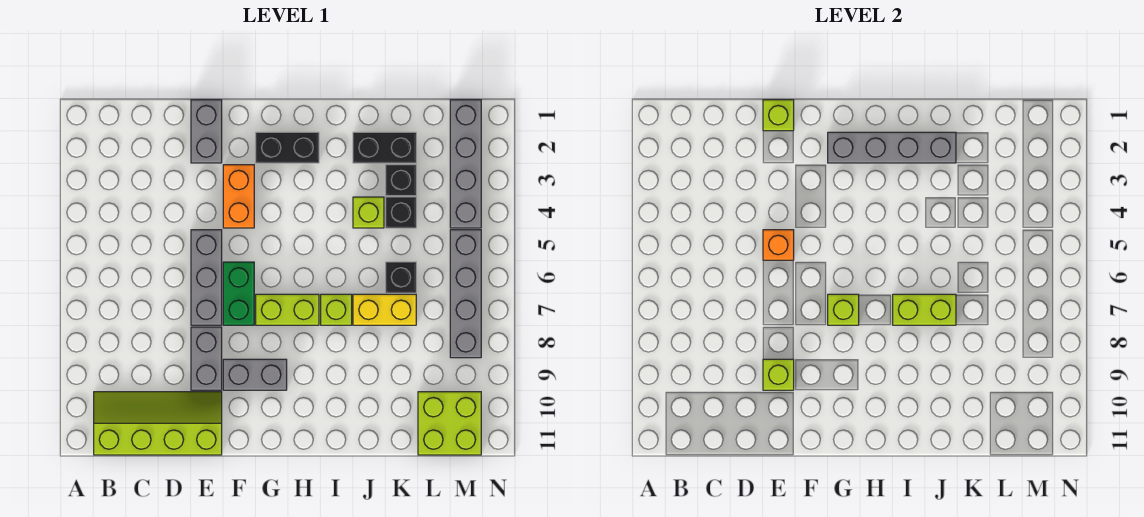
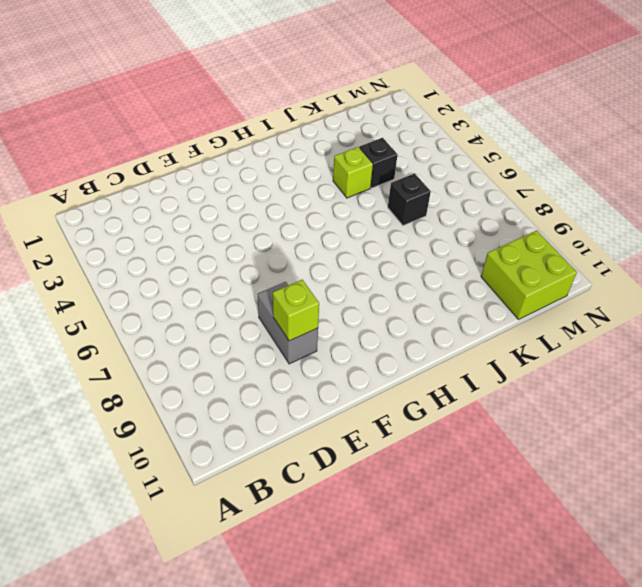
none -> lime slope B10:E11 level 1 top 11
none -> grey brick E1:E2 level 1
none -> grey brick E5:E7 level 1

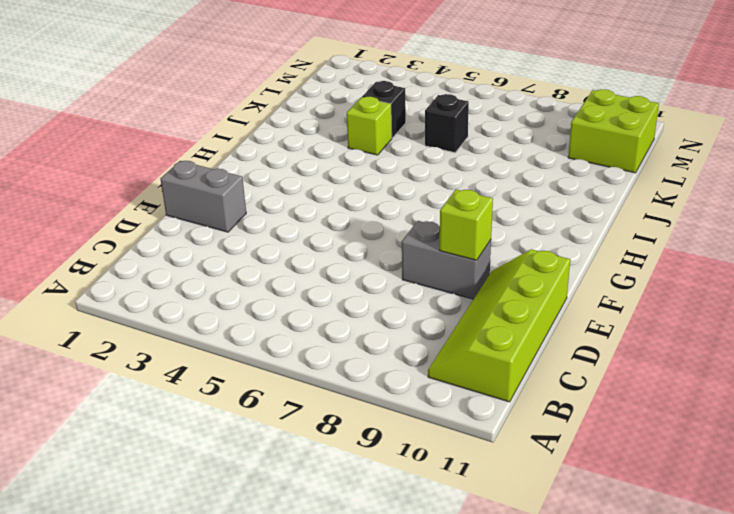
none -> grey brick E5:E7 level 1
none -> orange brick F3:F4 level 1
none -> green brick F6:F7 level 1

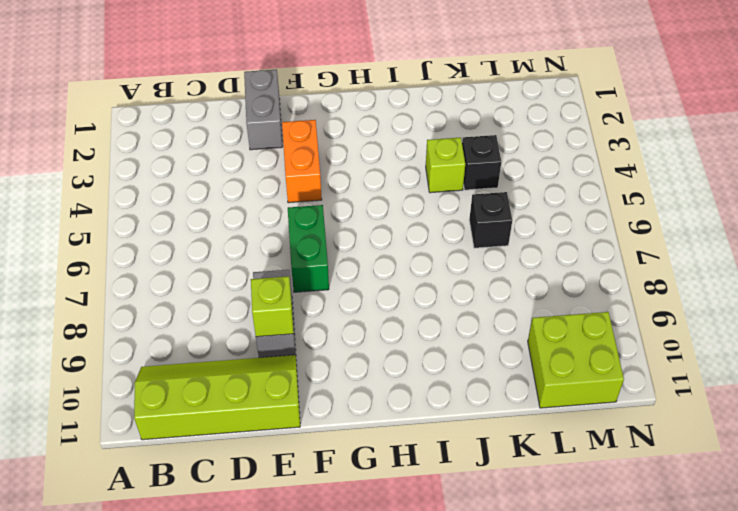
none -> grey brick E5:E7 level 1
none -> grey brick F9:G9 level 1
none -> black brick G2:H2 level 1

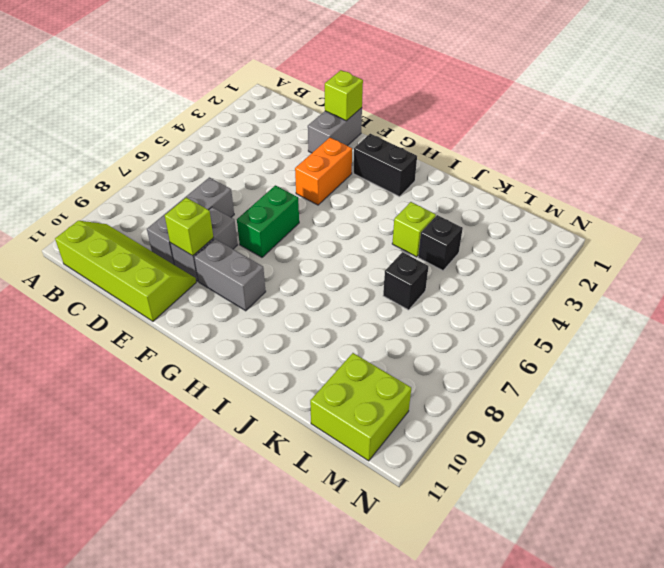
grey brick D7:D9 level 1 -> grey brick E5:E7 level 1
none -> lime brick G7:H7 level 1
none -> lime brick I7 level 1
none -> black brick J2:K2 level 1

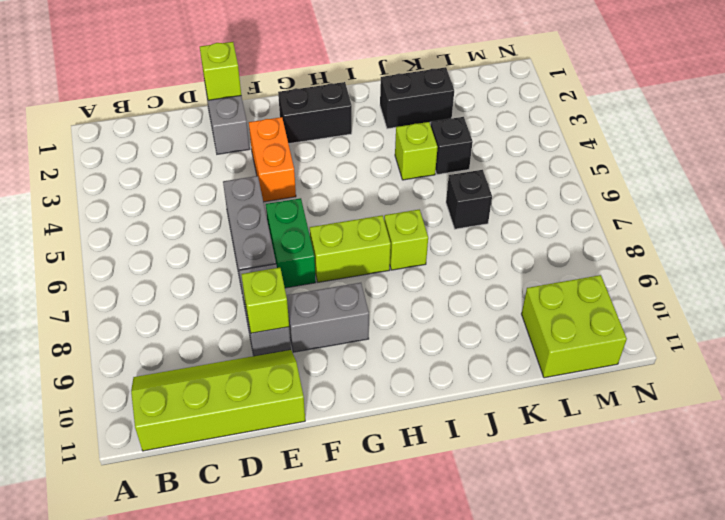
none -> yellow brick J7:K7 level 1
none -> black brick K3 level 1
none -> grey brick M1:M4 level 1

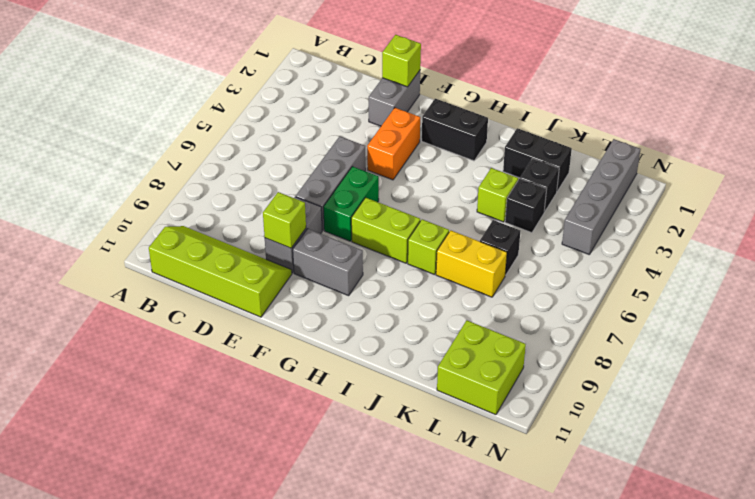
none -> grey brick M5:M8 level 1
none -> orange brick E5 level 2
none -> grey brick G2:J2 level 2

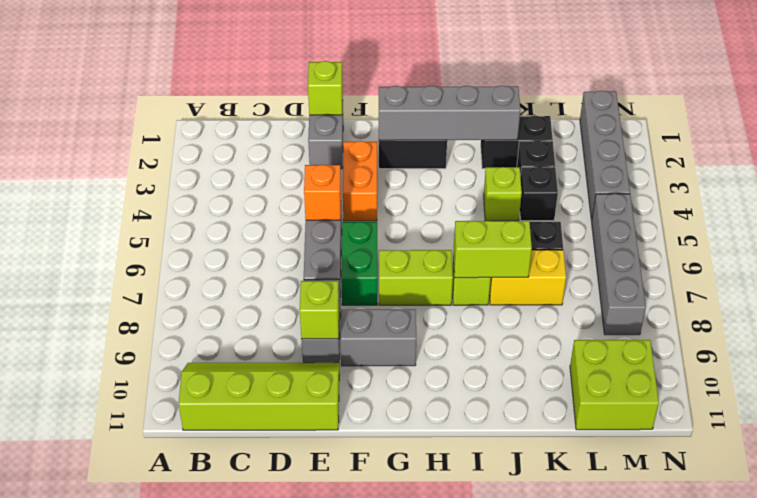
none -> lime brick G7 level 2

